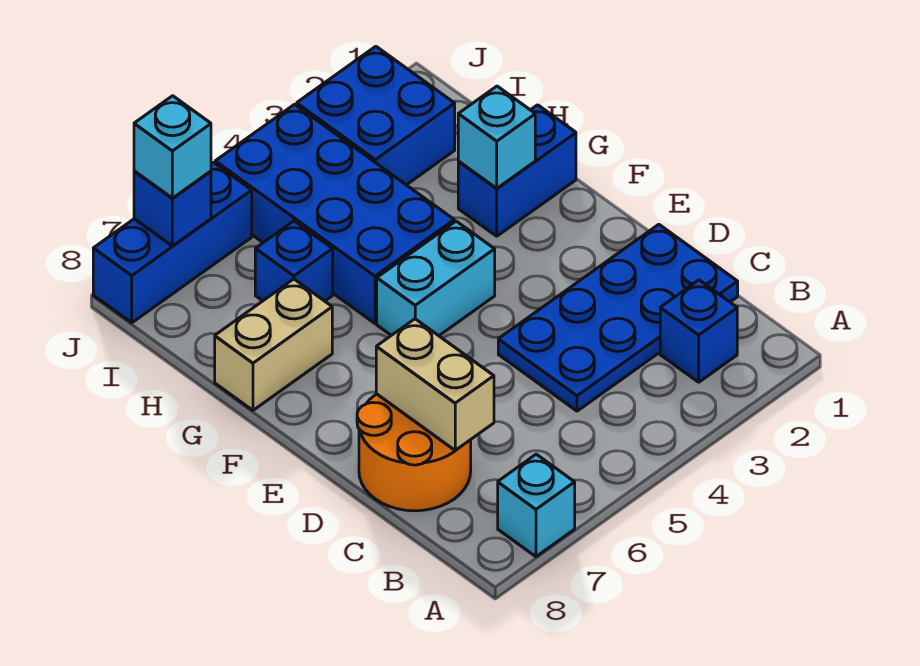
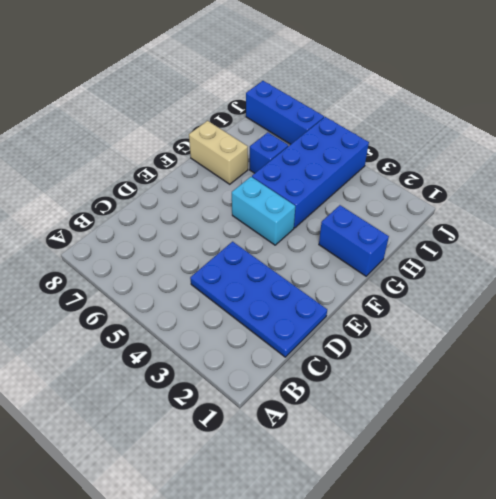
none -> cyan brick A7 level 1
none -> blue brick B2 level 1
none -> orange round brick C7:D8 level 1

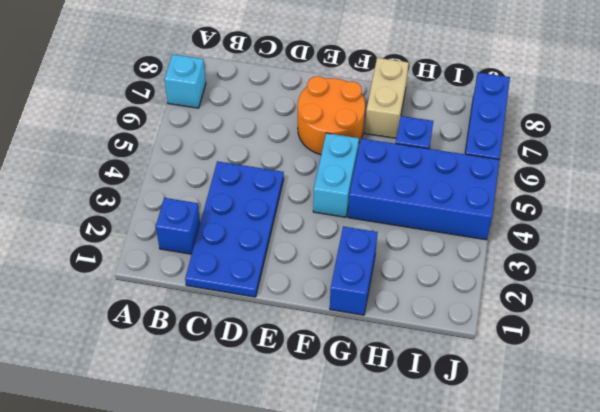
orange round brick E6:F7 level 1 -> orange round brick C7:D8 level 1
none -> blue brick I2:J3 level 1
none -> tan brick C7:D7 level 2
none -> cyan brick G2 level 2

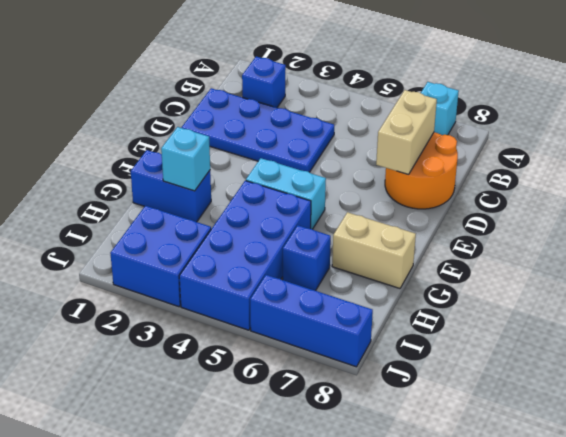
none -> blue brick J7 level 2
none -> cyan brick J7 level 3

